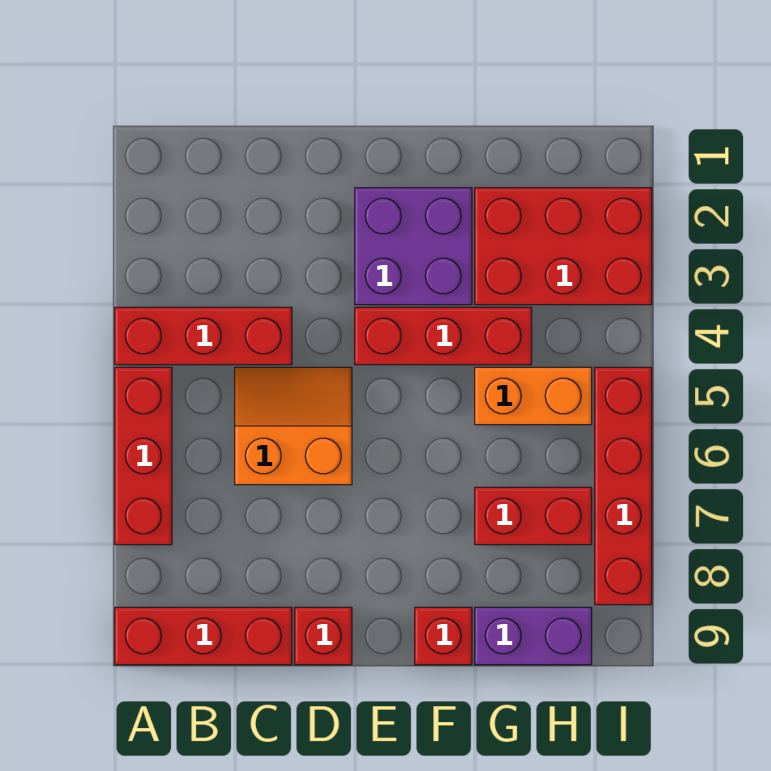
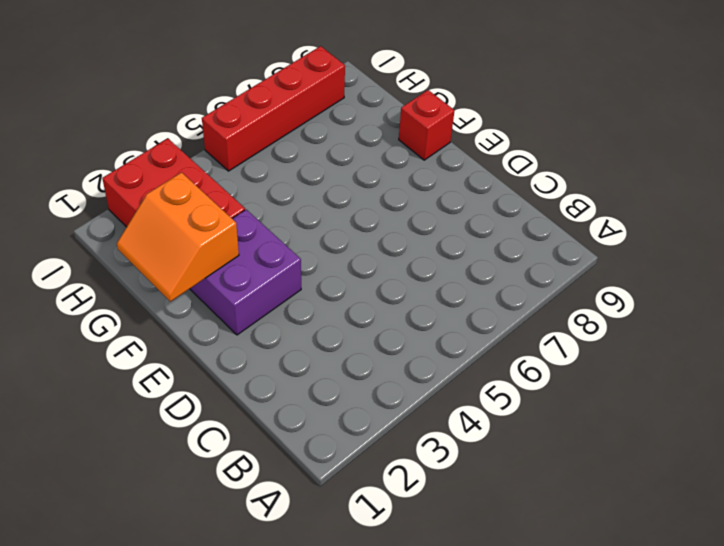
orange slope F1:G2 level 2 top 2 -> orange slope C5:D6 level 1 top 6
none -> red brick A4:C4 level 1
none -> red brick A5:A7 level 1
none -> red brick A9:C9 level 1

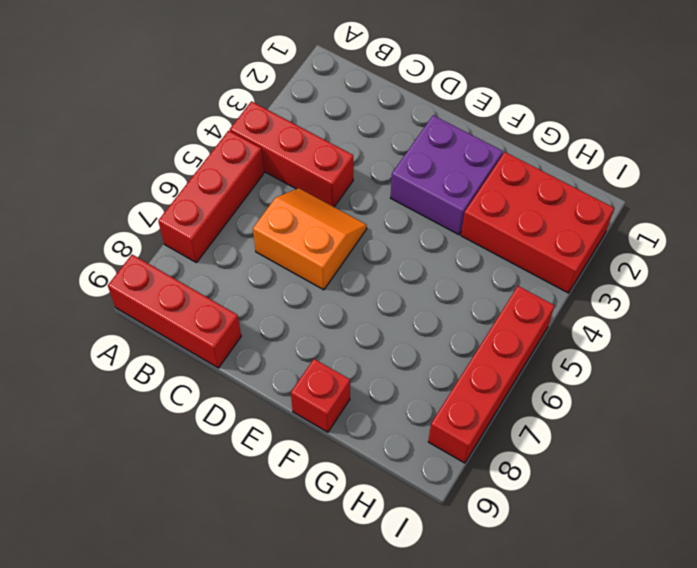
none -> red brick D9 level 1
none -> red brick E4:G4 level 1
none -> orange brick G5:H5 level 1

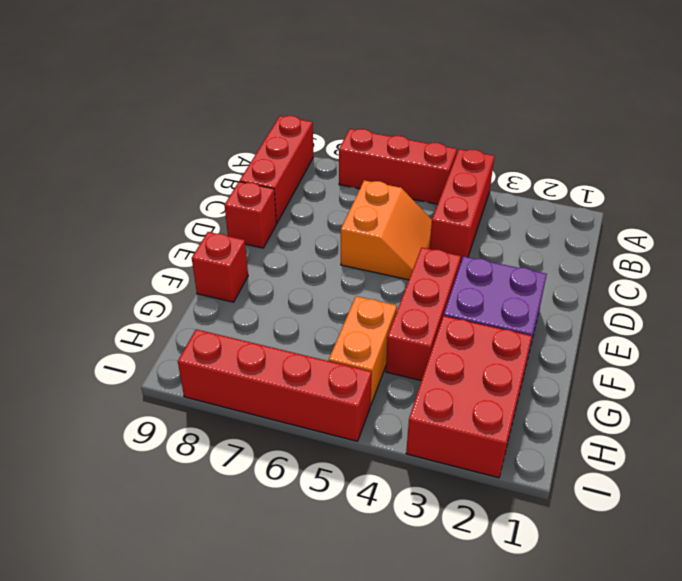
none -> red brick G7:H7 level 1
none -> purple brick G9:H9 level 1

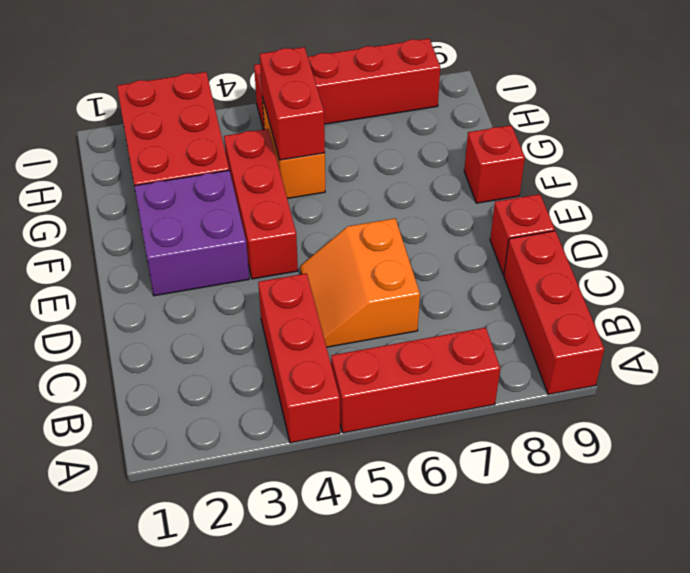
red brick G5:H5 level 2 -> red brick G7:H7 level 1
none -> purple brick G9:H9 level 1

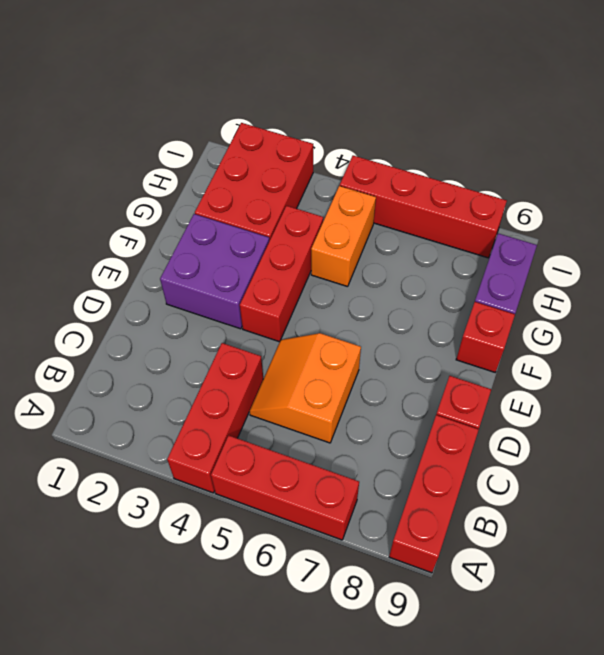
none -> red brick G7:H7 level 1

